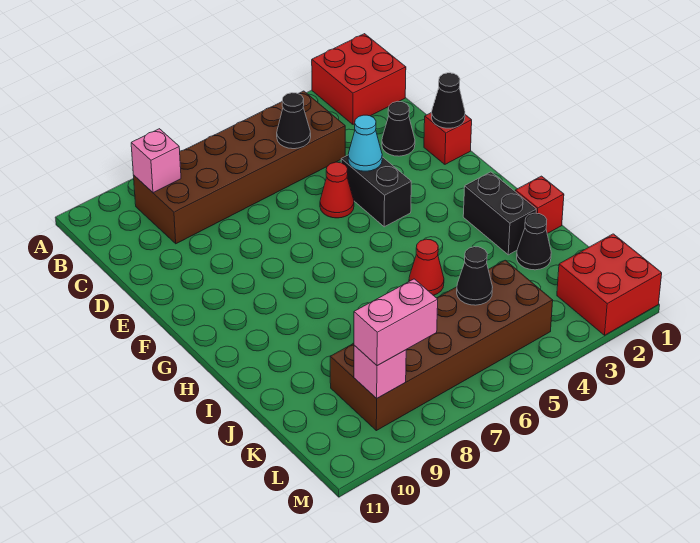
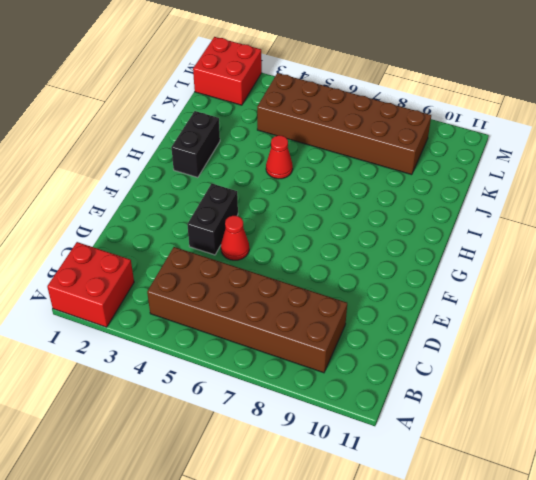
none -> black cone D2 level 1
none -> red brick E1 level 1
none -> red brick I1 level 1

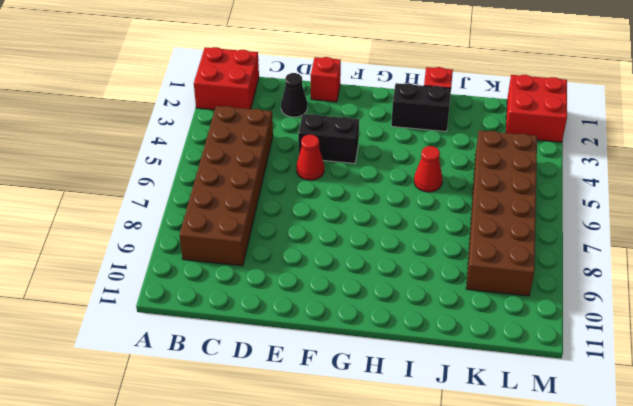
none -> black cone J2 level 1
none -> pink brick B9 level 2
none -> black cone C5 level 2

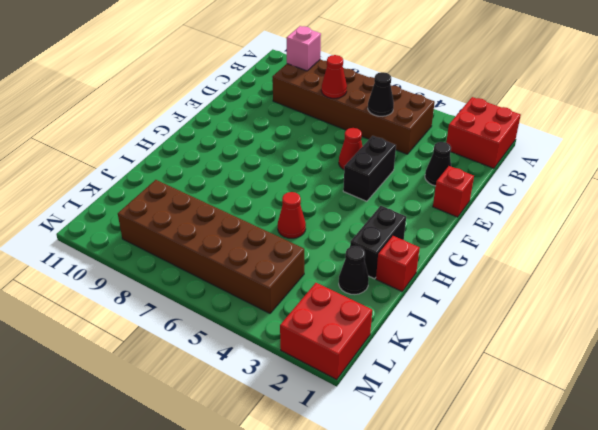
red cone C7 level 2 -> none
none -> black cone E1 level 2
none -> cyan cone E4 level 2
none -> black cone K5 level 2

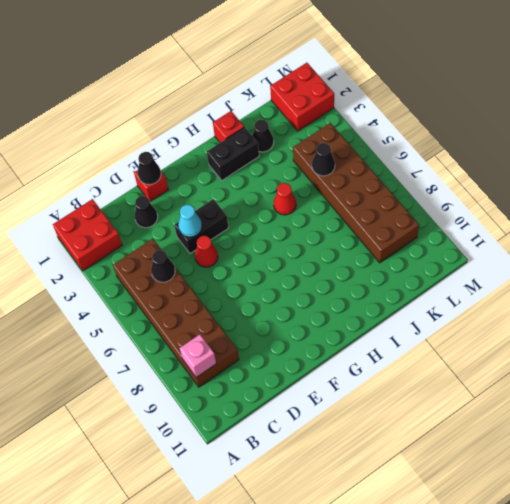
none -> pink brick L9 level 2
none -> pink brick L8:L9 level 3

